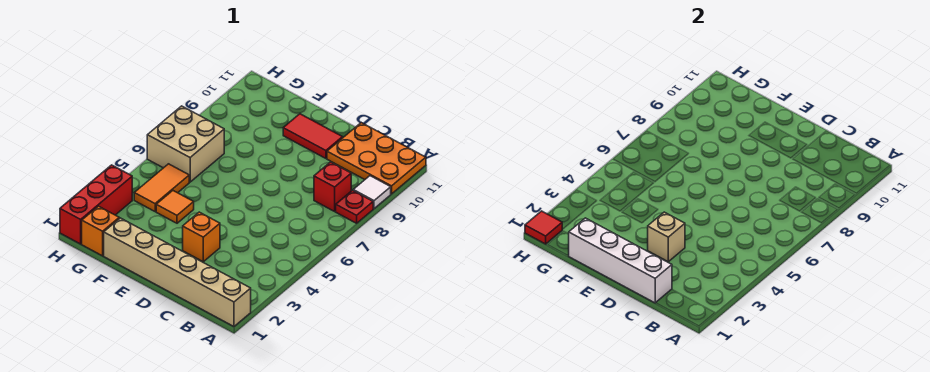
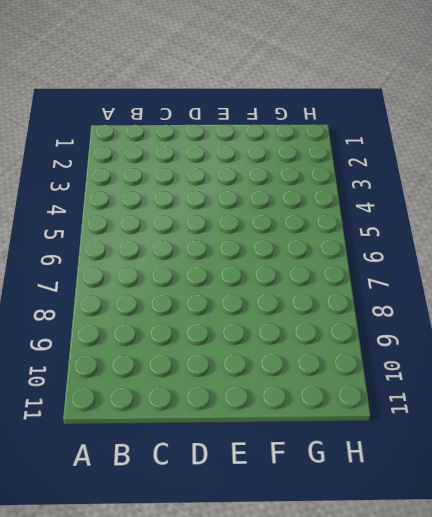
none -> tan brick A1:F1 level 1
none -> red plate A8 level 1
none -> white tile A9 level 1

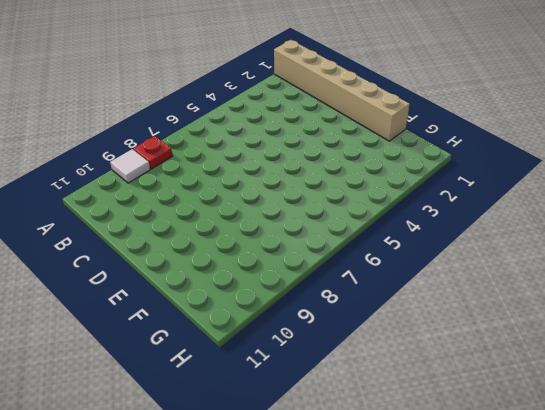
none -> orange plate A10:C11 level 1
none -> red brick B8 level 1
none -> orange brick D3 level 1

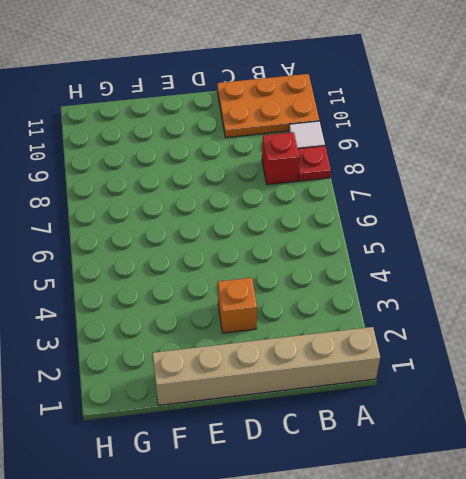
none -> red tile D10:E10 level 1
none -> orange tile F4 level 1
none -> orange brick G1 level 1

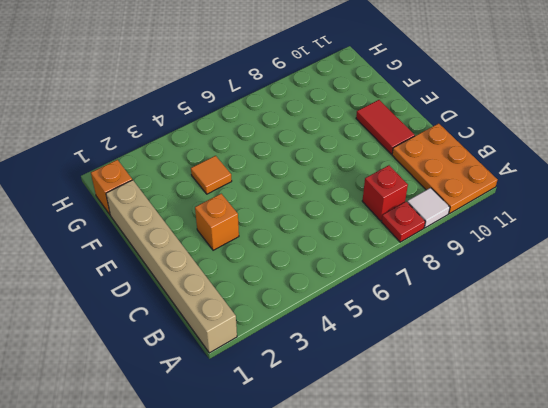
none -> orange tile G4:G5 level 1
none -> tan brick G6:H7 level 1
none -> red brick H1:H3 level 1

